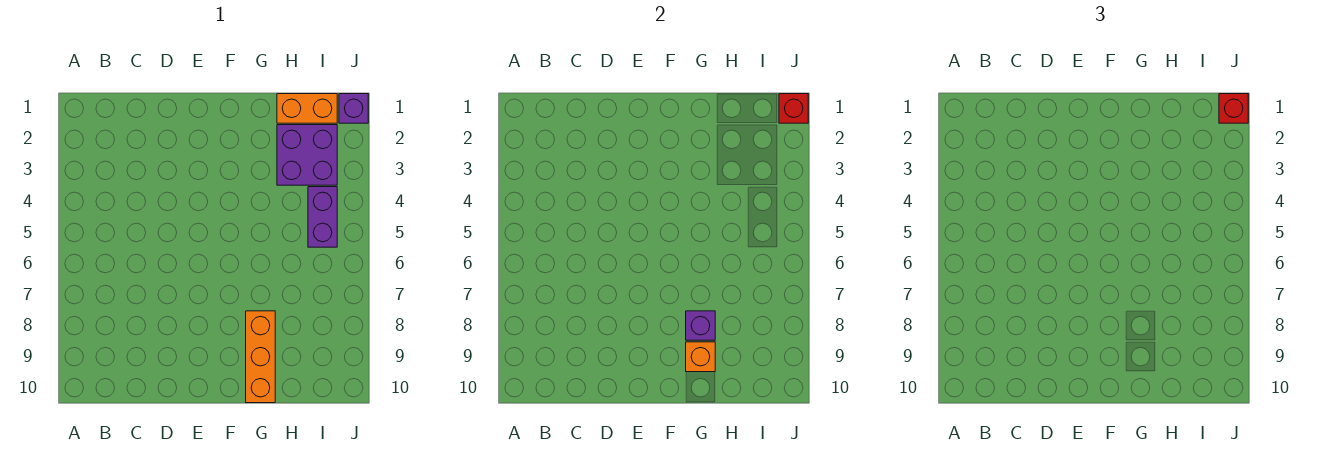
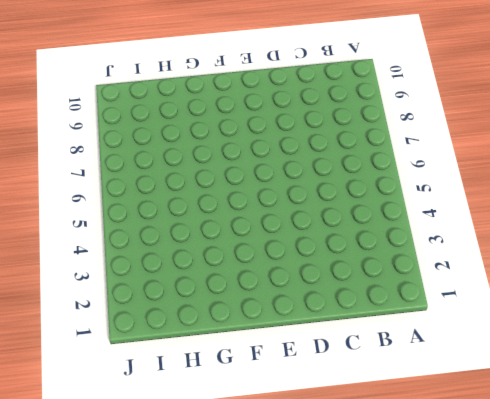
none -> orange brick G8:G10 level 1
none -> orange brick H1:I1 level 1

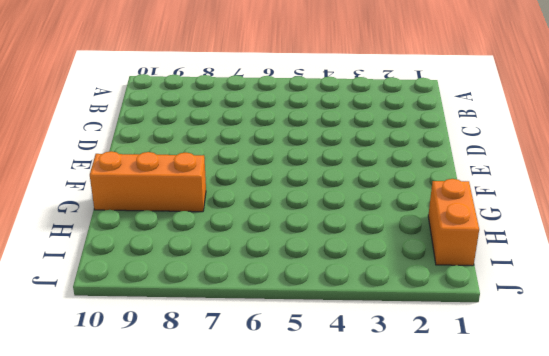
none -> purple brick H2:I3 level 1
none -> purple brick I4:I5 level 1

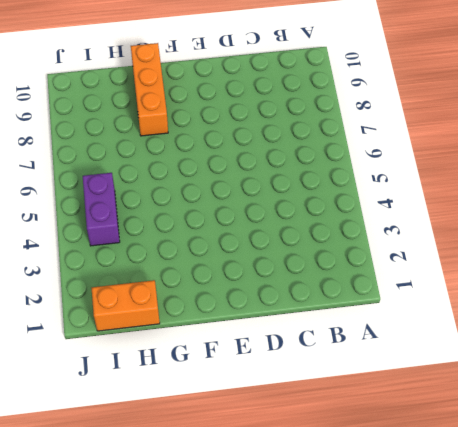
none -> purple brick H2:I3 level 1
none -> purple brick J1 level 1

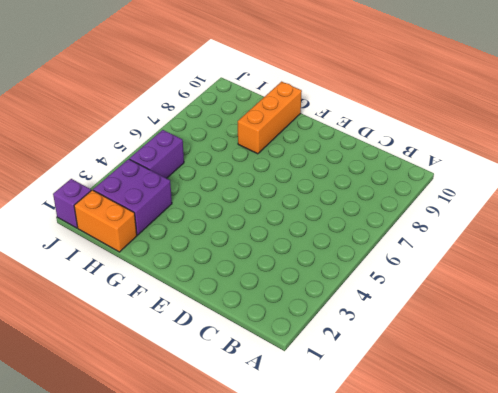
none -> purple brick G8 level 2
none -> orange brick G9 level 2

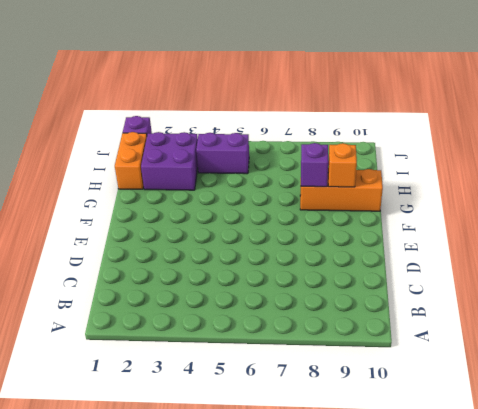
none -> red brick J1 level 2
none -> red brick J1 level 3

